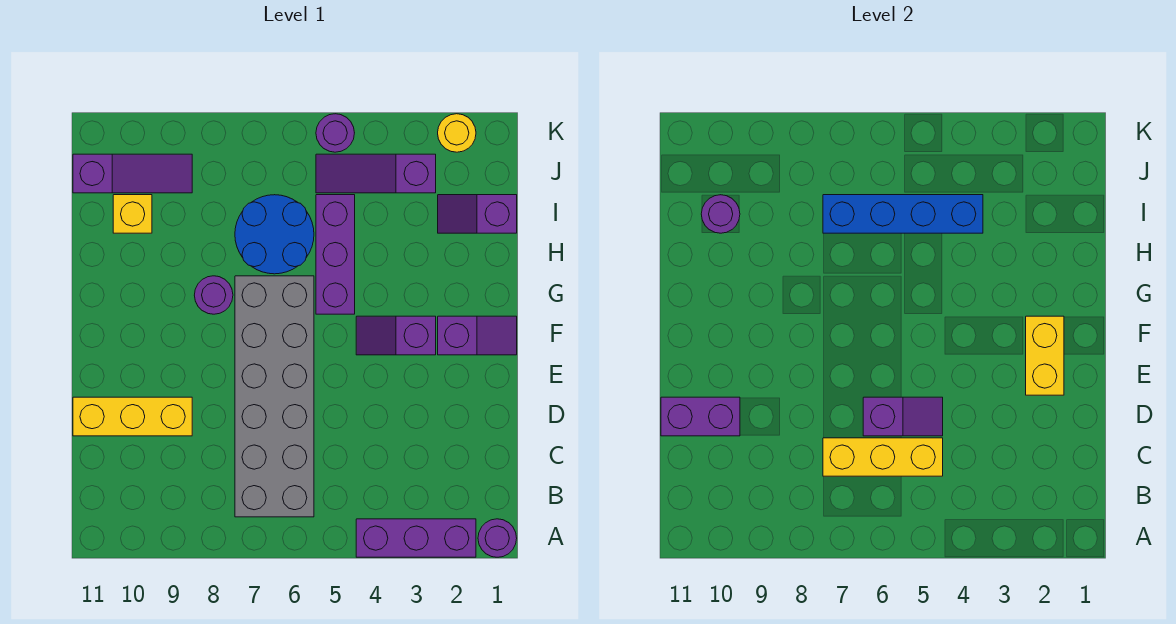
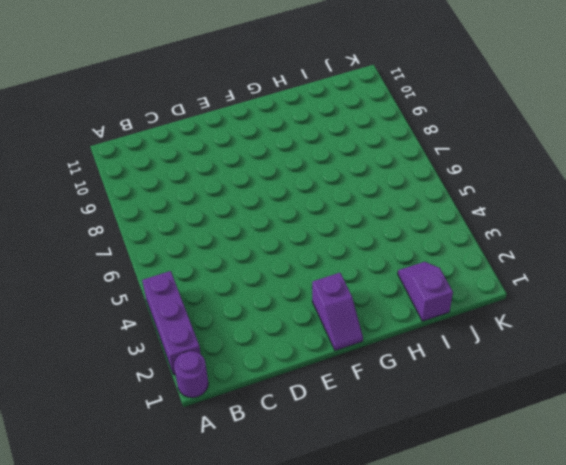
none -> grey brick B6:G7 level 1
none -> yellow brick D9:D11 level 1
none -> purple slope F3:F4 level 1 top 3

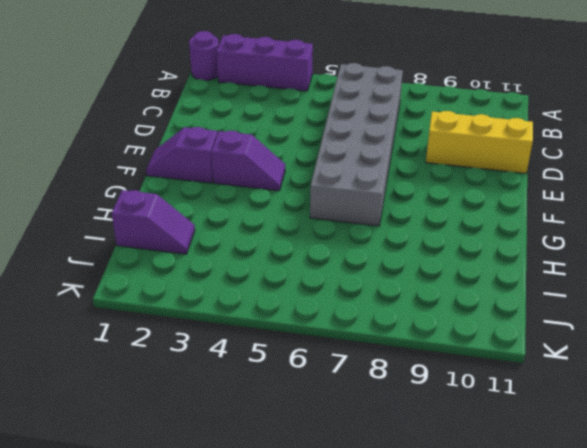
none -> purple brick G5:I5 level 1
none -> purple round brick G8 level 1
none -> blue round brick H6:I7 level 1

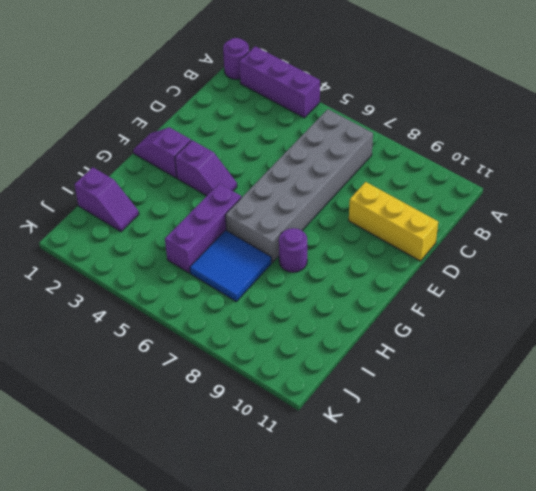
blue tile H6:I7 level 1 -> blue round brick H6:I7 level 1
none -> yellow brick I10 level 1
none -> purple slope J3:J5 level 1 top 3
none -> purple slope J9:J11 level 1 top 11

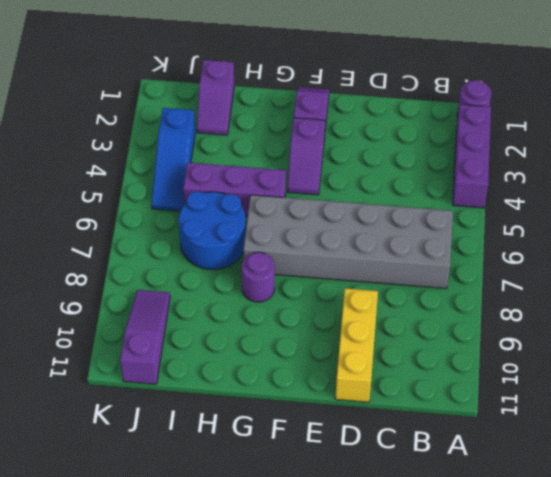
blue slope J3:J5 level 1 top 3 -> purple slope J3:J5 level 1 top 3
none -> yellow brick I10 level 1
none -> yellow round brick K2 level 1
none -> purple round brick K5 level 1

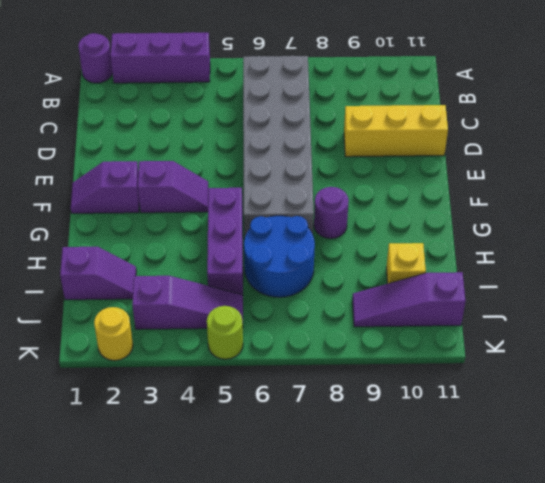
lime round brick K5 level 1 -> purple round brick K5 level 1
none -> yellow brick C5:C7 level 2
none -> purple slope D5:D6 level 2 top 6
none -> purple brick D10:D11 level 2

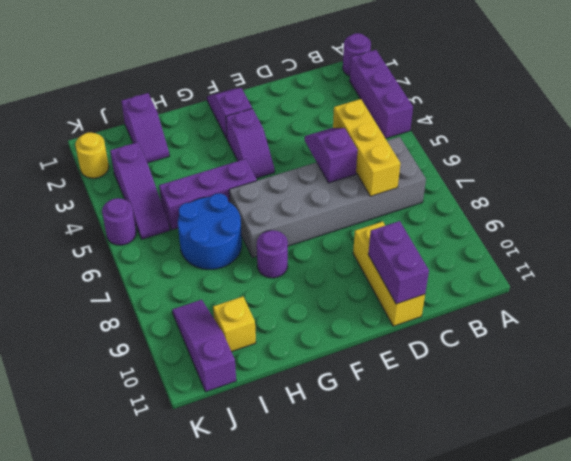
none -> yellow brick E2:F2 level 2
none -> blue brick I4:I7 level 2
none -> purple round brick I10 level 2

